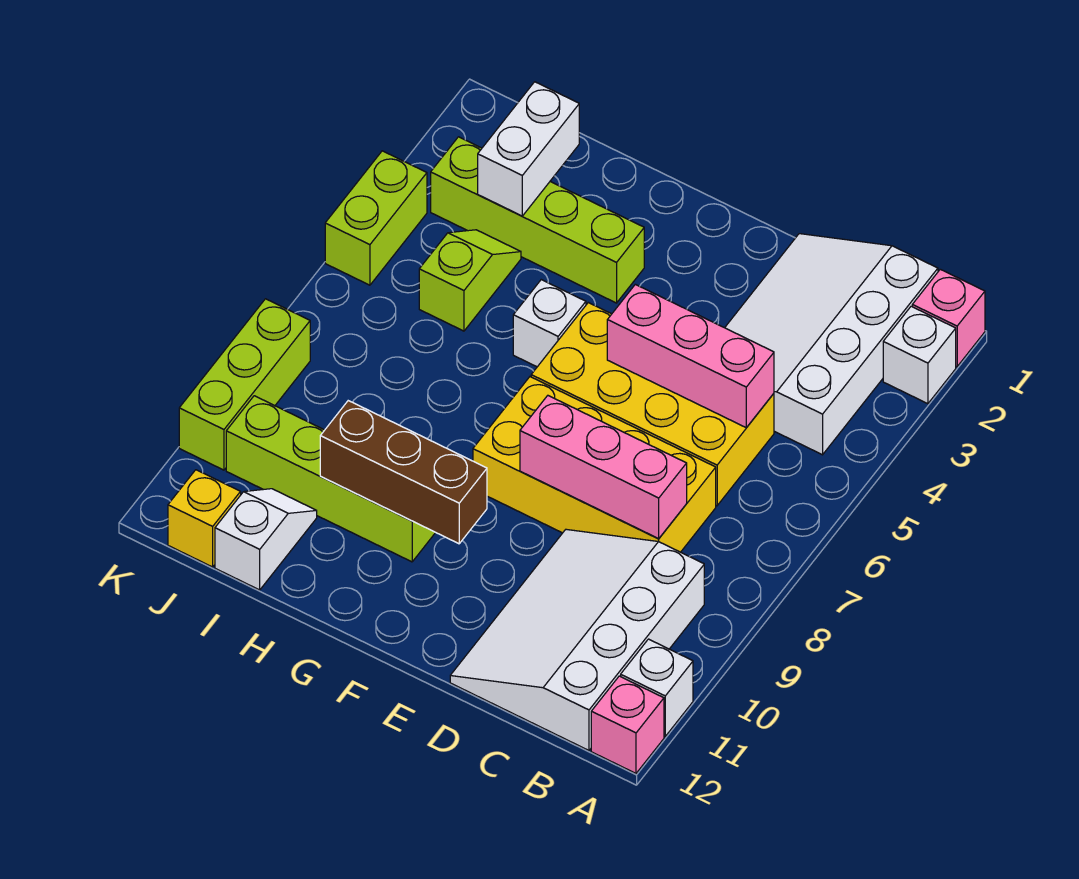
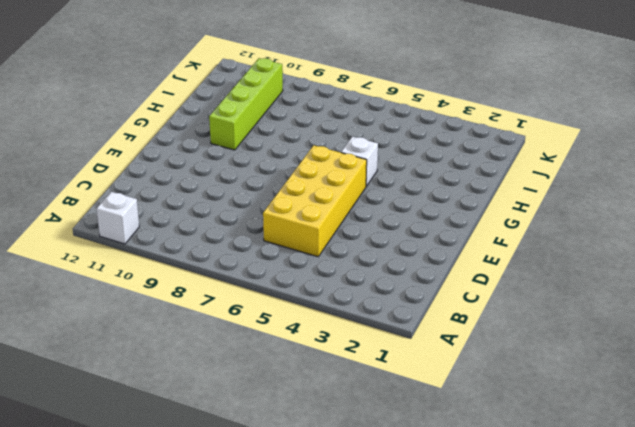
none -> pink brick A1 level 1
none -> white brick A2 level 1
none -> pink brick A12 level 1

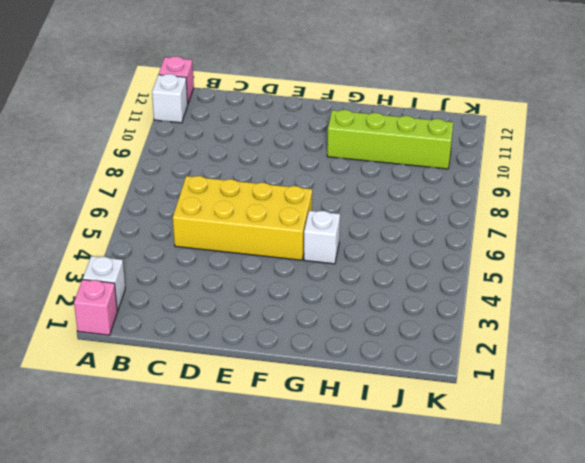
none -> white slope B1:D4 level 1 top B
none -> white slope B9:D12 level 1 top B
none -> yellow brick C7:F8 level 1

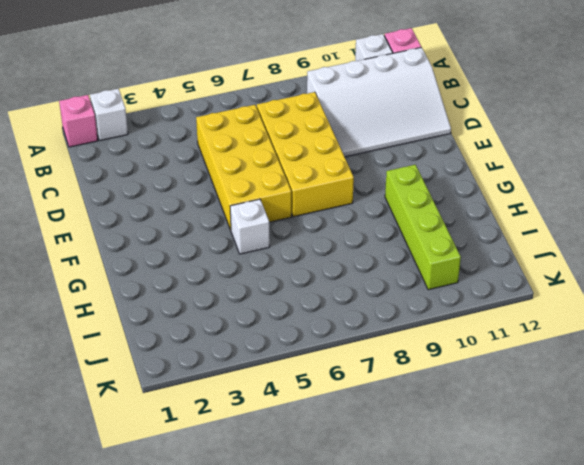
none -> white slope B1:D4 level 1 top B
none -> lime brick G3:J3 level 1
none -> lime slope I4:I5 level 1 top 5

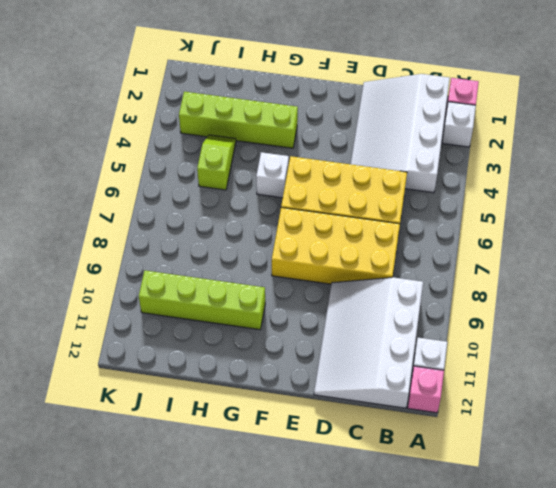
none -> white slope I11:I12 level 1 top 12
none -> yellow brick J12 level 1
none -> lime brick K4:K5 level 1

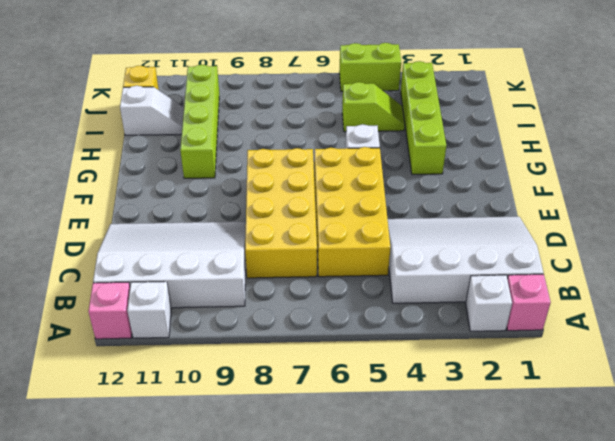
none -> lime brick K8:K10 level 1
none -> pink brick C5:E5 level 2
none -> pink brick C8:E8 level 2

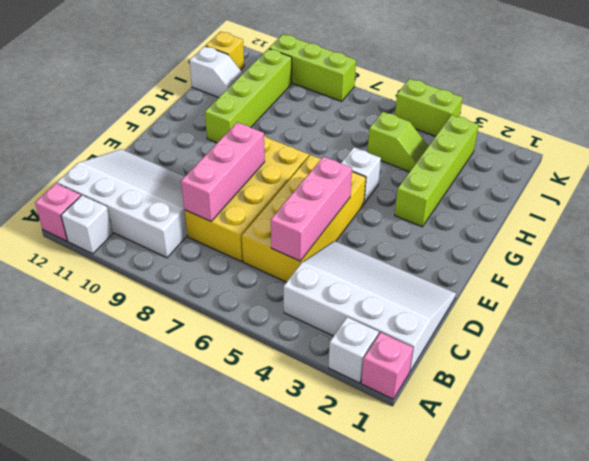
none -> brown brick F10:H10 level 2
none -> white brick I2:I3 level 2

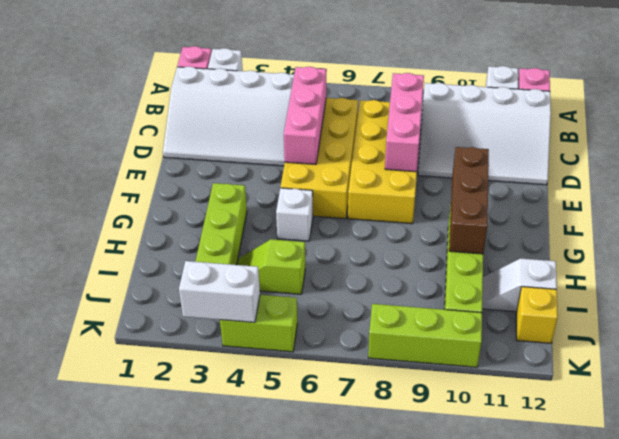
white brick K3:K4 level 2 -> white brick I2:I3 level 2

